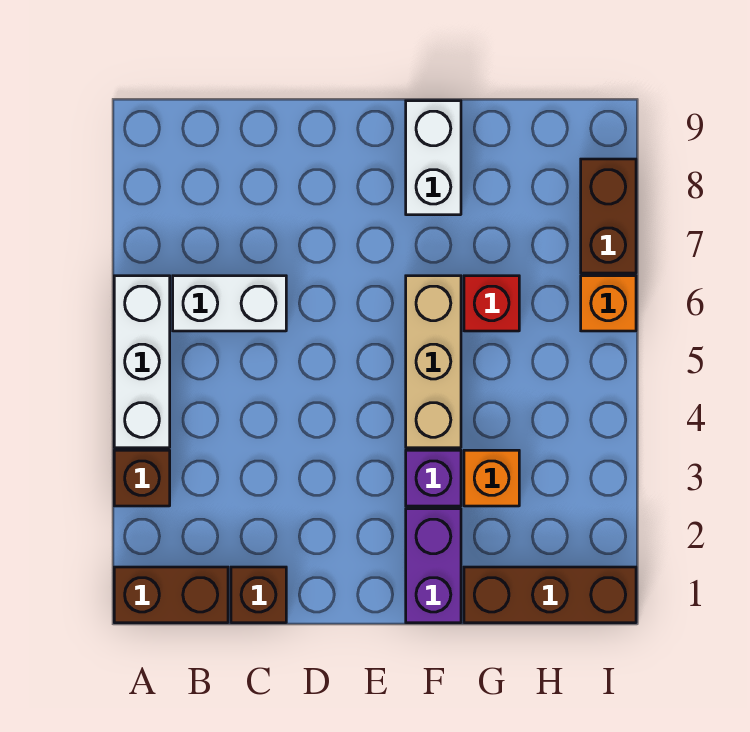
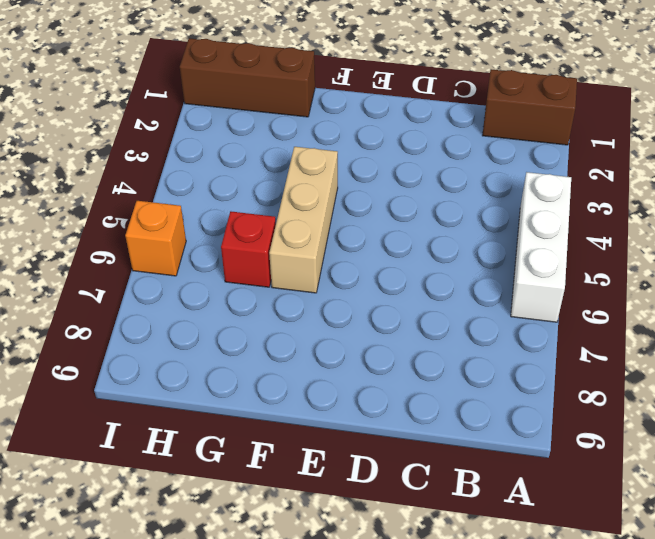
none -> brown brick A3 level 1
none -> white brick B6:C6 level 1
none -> brown brick C1 level 1

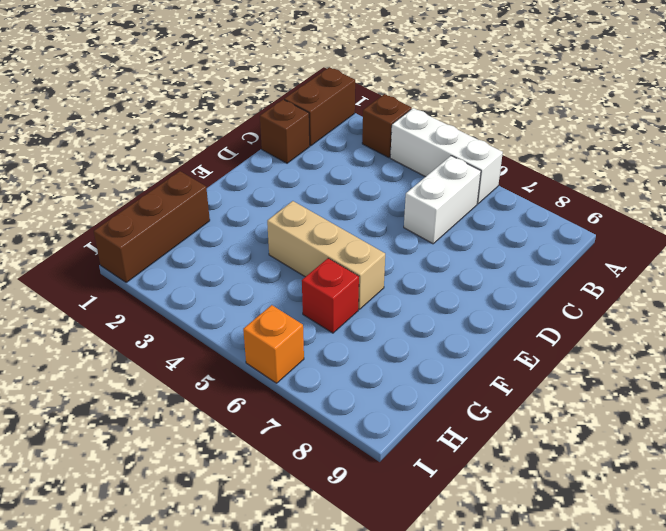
none -> purple brick F1:F2 level 1
none -> purple brick F3 level 1
none -> white brick F8:F9 level 1

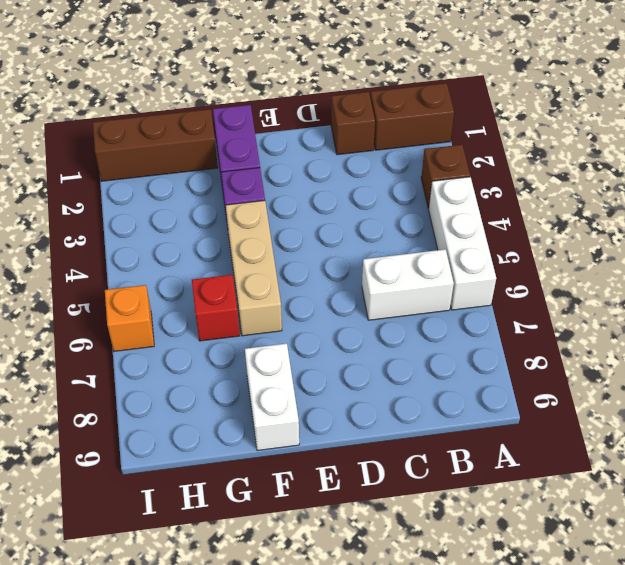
none -> orange brick G3 level 1
none -> brown brick I7:I8 level 1

